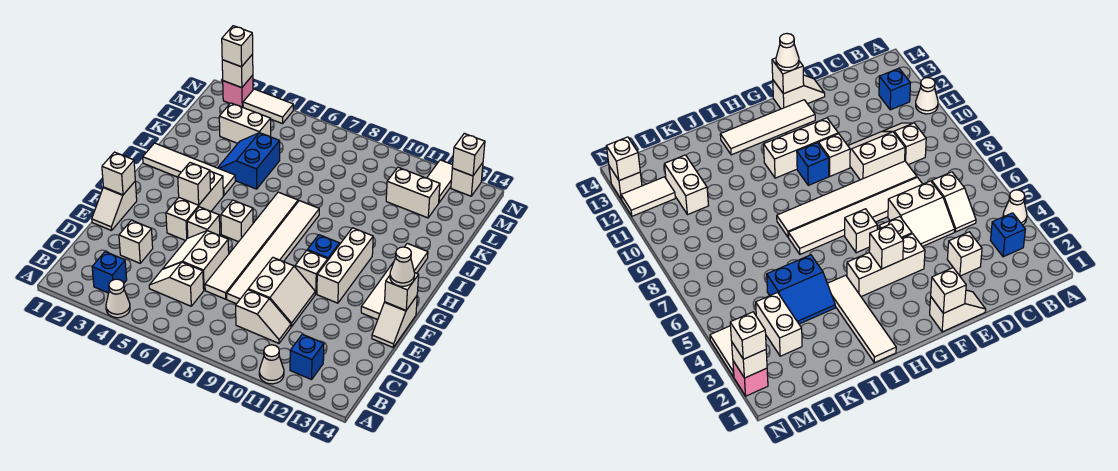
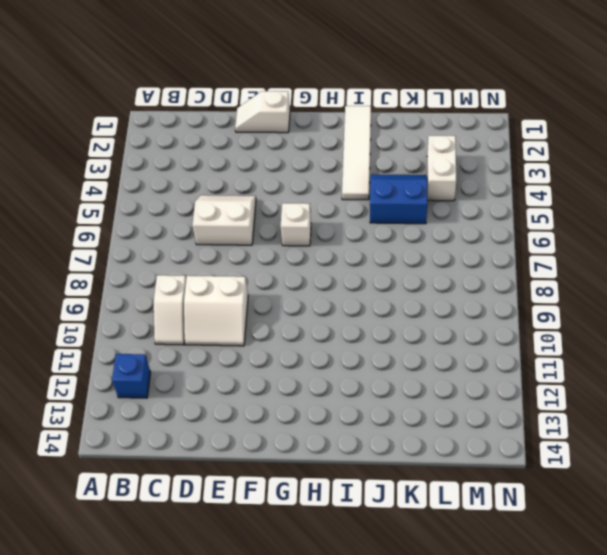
none -> white cone A4 level 1
none -> white cone A11 level 1
none -> blue brick B3 level 1
none -> white slope C5:C6 level 1 top 6

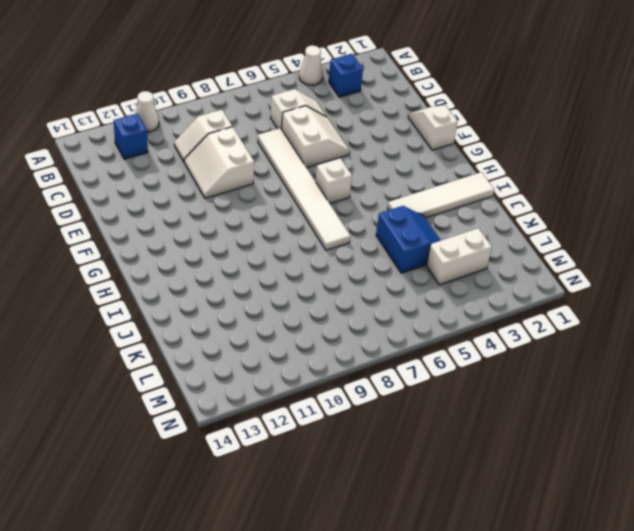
none -> white brick D3 level 1
none -> white tile D8:I8 level 1
none -> white slope E14:F14 level 1 top F
none -> white brick F4:H4 level 1

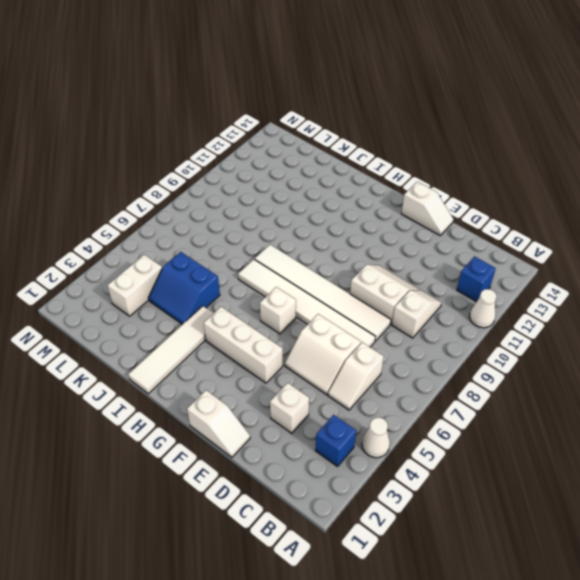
none -> white brick F5 level 1
none -> white brick F10 level 1
none -> white brick F11:H11 level 1
none -> white tile F13:I13 level 1

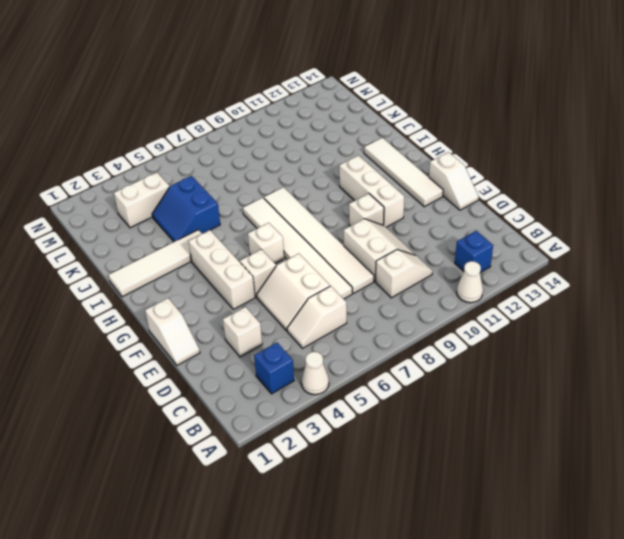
none -> blue brick G10 level 1
none -> white brick L11:L12 level 1
none -> white tile M12:N12 level 1
none -> pink brick N2 level 1

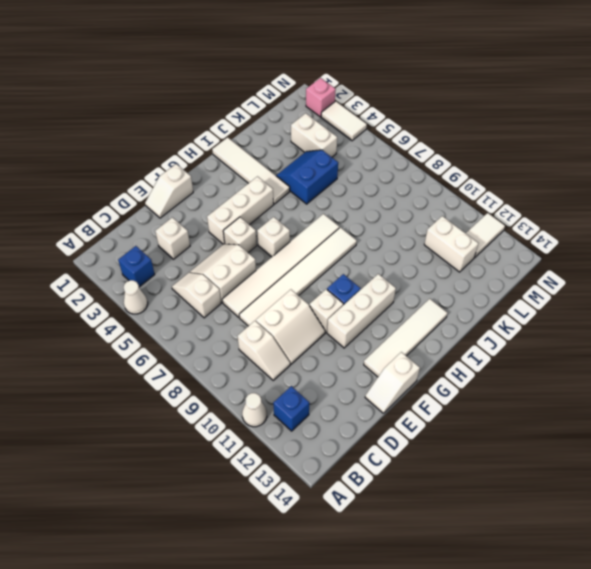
none -> white brick N13 level 1
none -> white brick F1 level 2
none -> white brick F14 level 2
none -> white brick G4 level 2

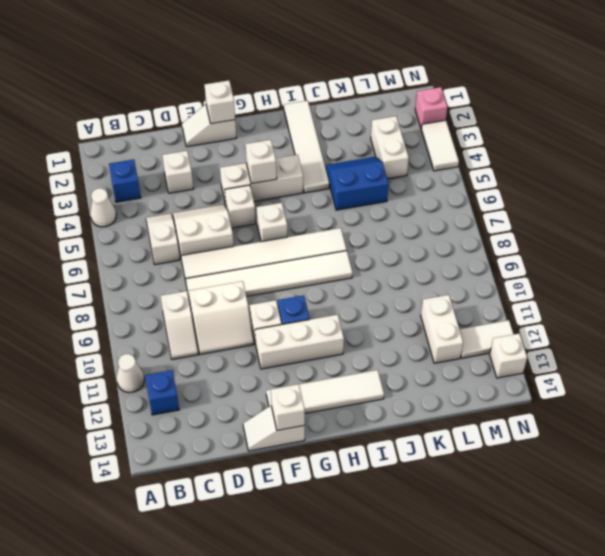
none -> white brick N2 level 2
none -> white brick N13 level 2
none -> white cone F14 level 3
none -> white brick N2 level 3

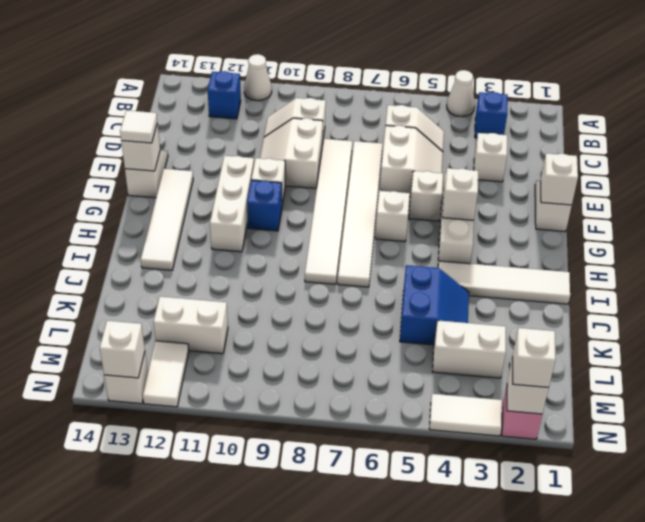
white tile F14 level 3 -> white cone F14 level 3

